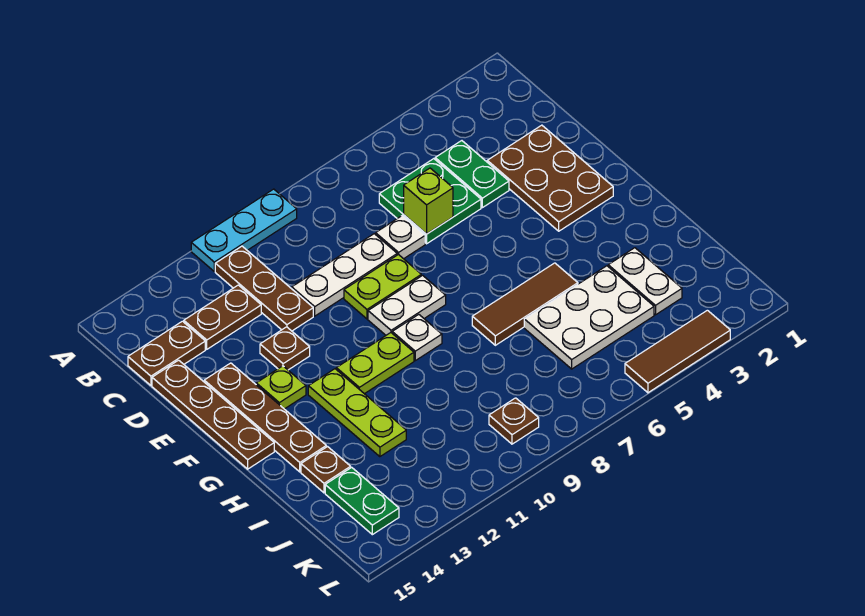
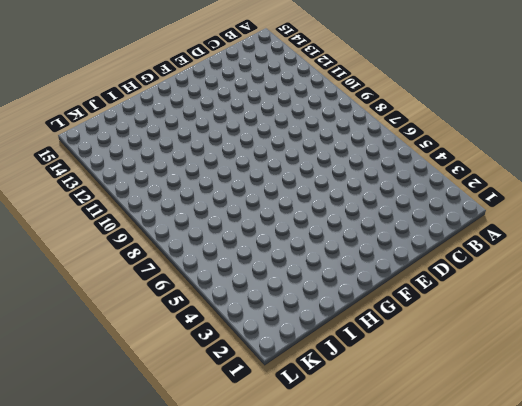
none -> cyan plate A9:A11 level 1
none -> brown plate B11:D11 level 1
none -> green plate C4:D4 level 1

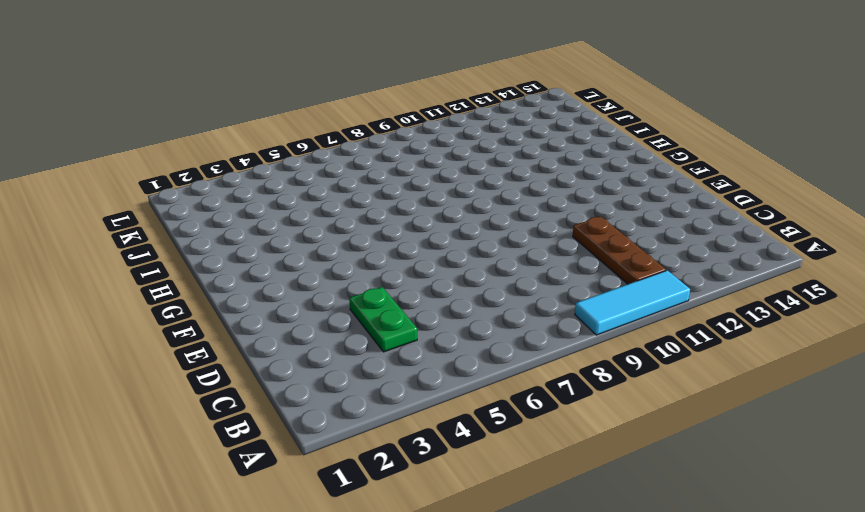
cyan tile A9:A11 level 1 -> cyan plate A9:A11 level 1
none -> green plate C5:D6 level 1
none -> brown plate C12:C13 level 1
none -> brown plate C14:C15 level 1

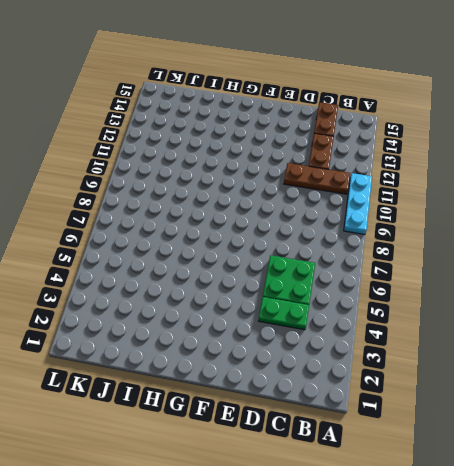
none -> brown plate D2:F3 level 1
none -> white plate D7 level 1
none -> white plate D8:D10 level 1

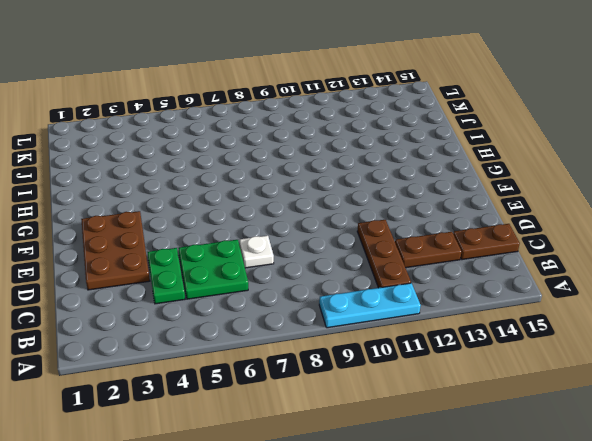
none -> white plate D8:D10 level 1
none -> brown plate D15:G15 level 1
none -> lime plate E8:E9 level 1

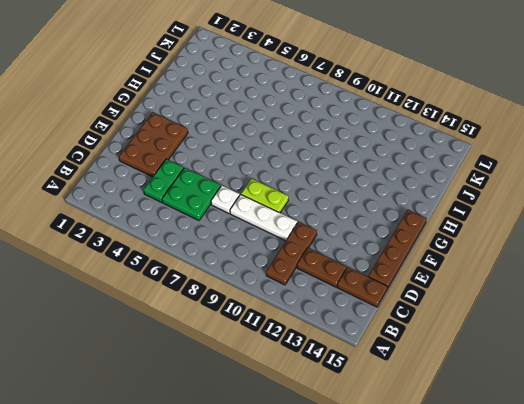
none -> cyan plate A9:A11 level 1
none -> brown plate E12 level 1
none -> brown plate E14:H14 level 1

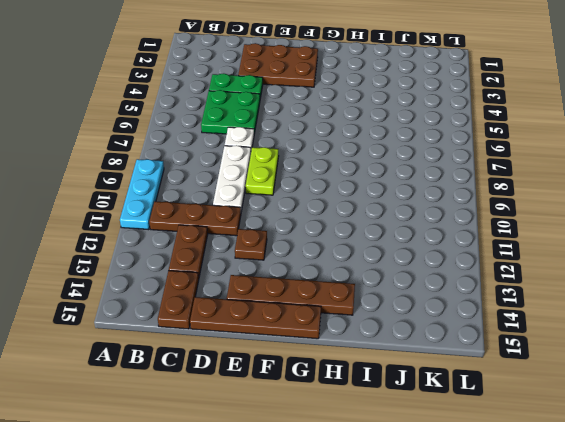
none -> white plate F8:F9 level 1
none -> lime plate F13 level 1
none -> white plate G9 level 1

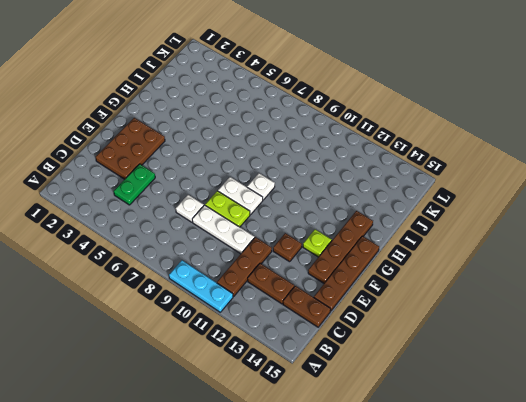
none -> green plate C5:D6 level 1
none -> lime plate G10:G11 level 1
none -> lime plate G12:I12 level 1

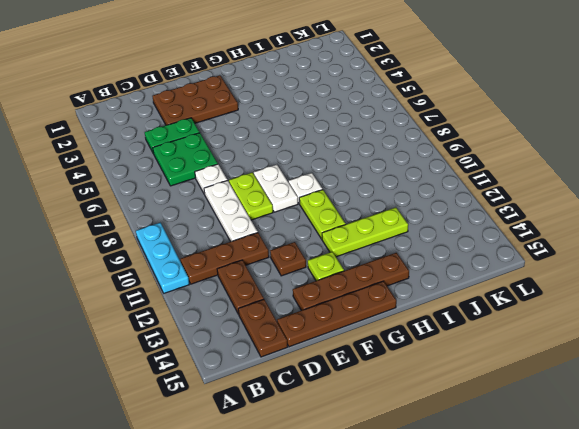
none -> brown tile H5:H7 level 1
none -> white plate I3:J3 level 1
none -> white plate I4:J6 level 1

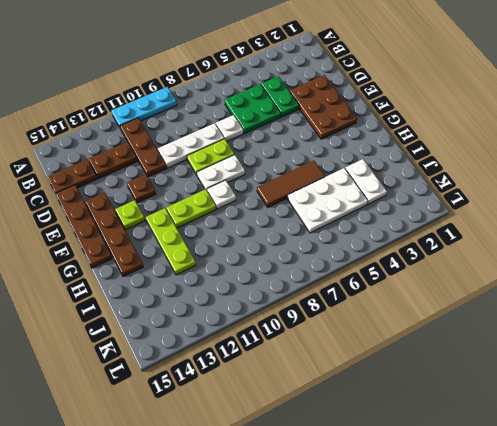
none -> brown plate I14 level 1
none -> green plate J14:K14 level 1
none -> brown plate K9 level 1

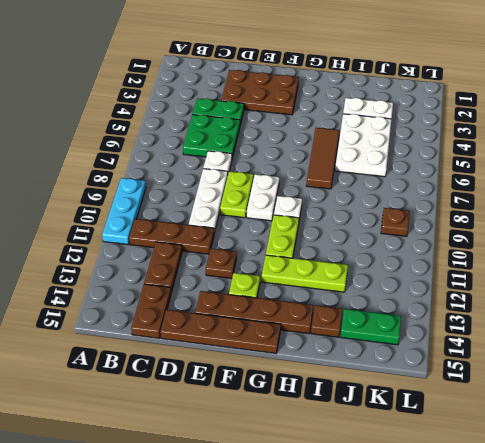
none -> brown tile L3:L5 level 1
none -> lime brick D6 level 2

